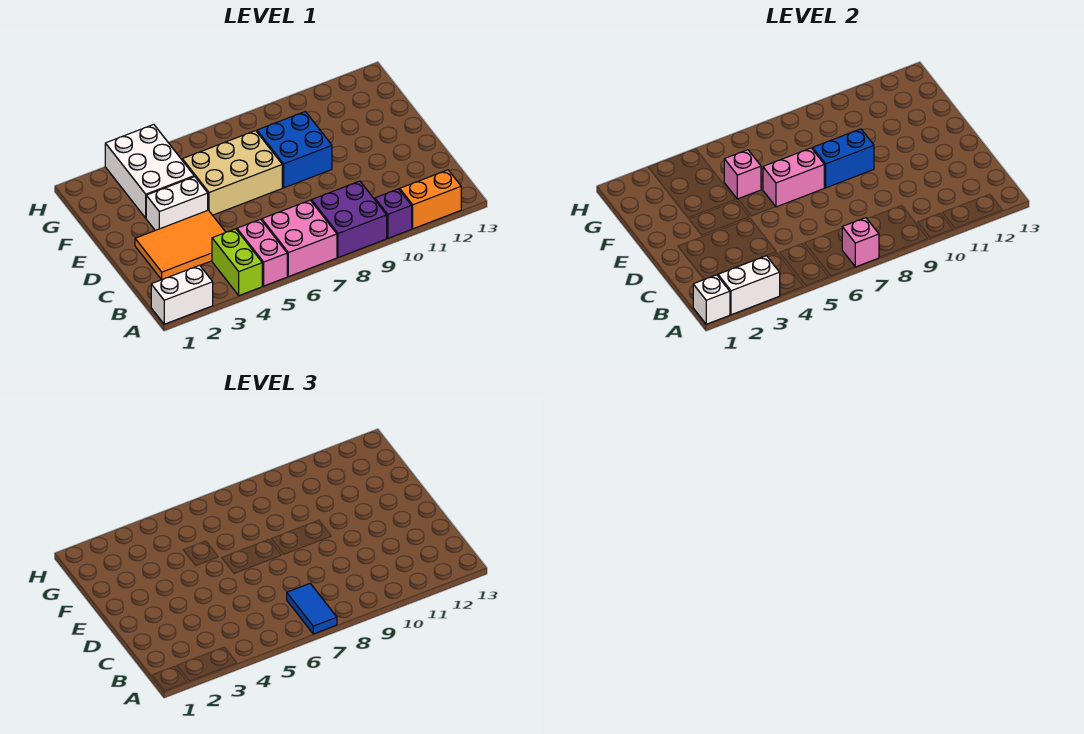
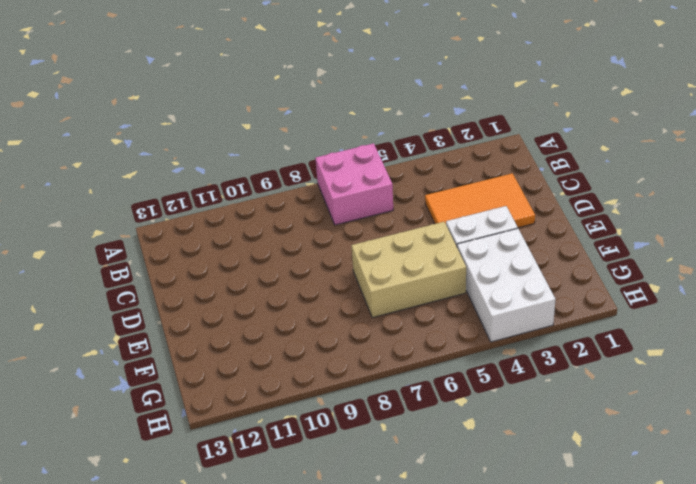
none -> white brick A1:A2 level 1
none -> lime brick A4:B4 level 1
none -> pink brick A5:B5 level 1

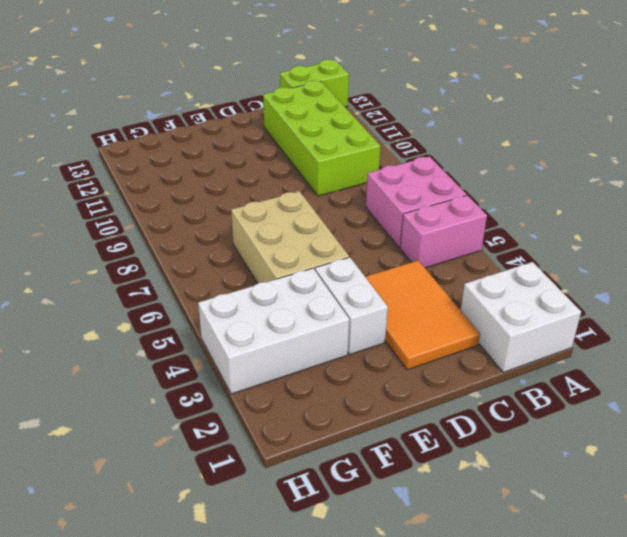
white brick A1:B2 level 1 -> white brick A1:A2 level 1
lime brick A13:B13 level 1 -> lime brick A4:B4 level 1
lime brick B9:C12 level 1 -> purple brick A8:B9 level 1
none -> purple brick A10 level 1
none -> orange brick A11:A12 level 1
none -> blue brick E8:F9 level 1

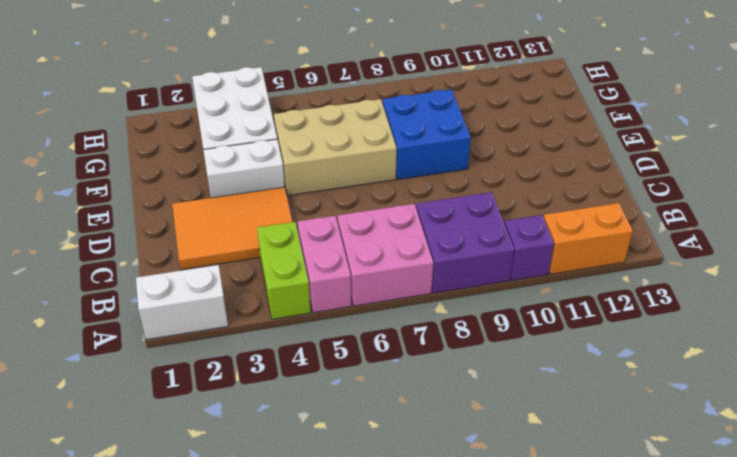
none -> white brick A1 level 2
none -> white brick A2:A3 level 2
none -> pink brick A7 level 2

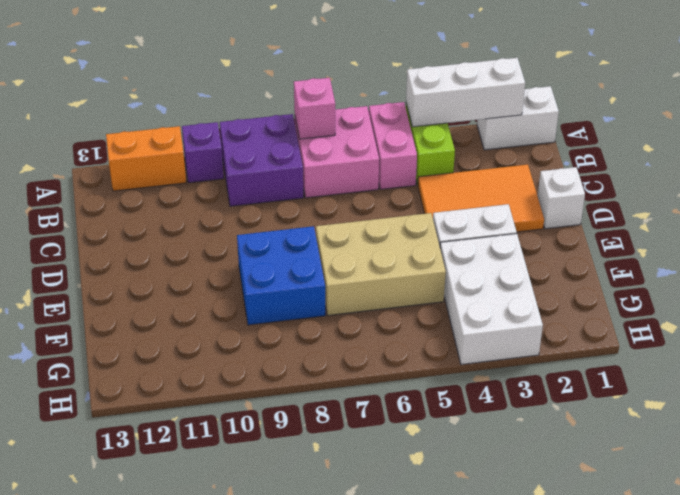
white brick A2:A4 level 2 -> white brick A2:A3 level 2
white brick D1 level 1 -> white brick A1 level 2
none -> pink brick E6:E7 level 2
none -> blue brick E8:E9 level 2
none -> pink brick F5 level 2

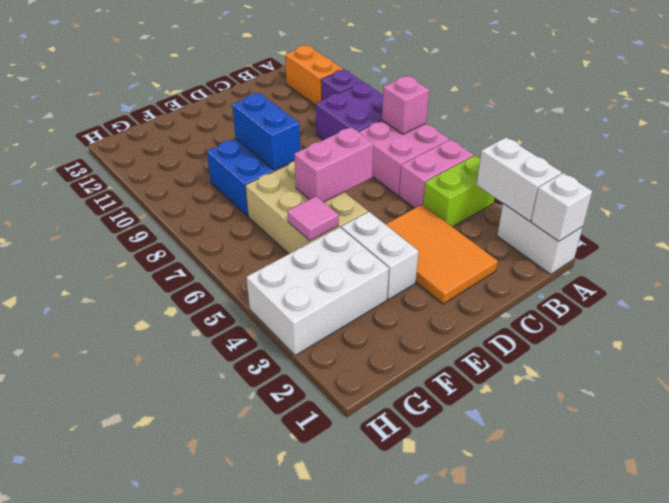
pink brick D6:E6 level 2 -> pink brick E6:E7 level 2
pink tile F5 level 2 -> pink brick F5 level 2
none -> blue tile A7:B7 level 3

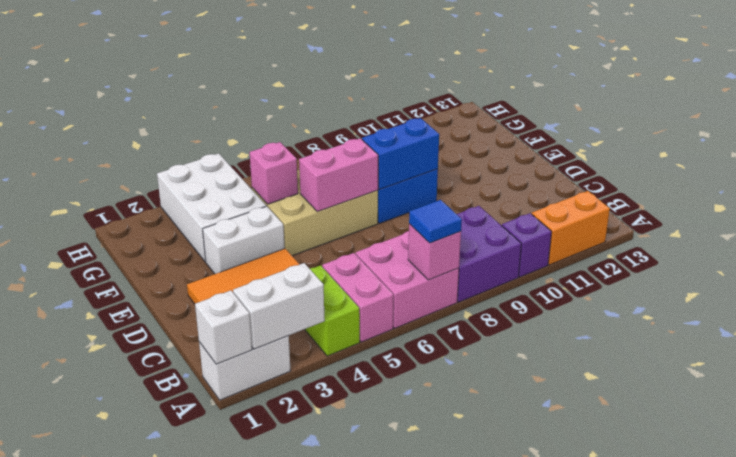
blue tile A7 level 3 -> blue tile A7:B7 level 3

